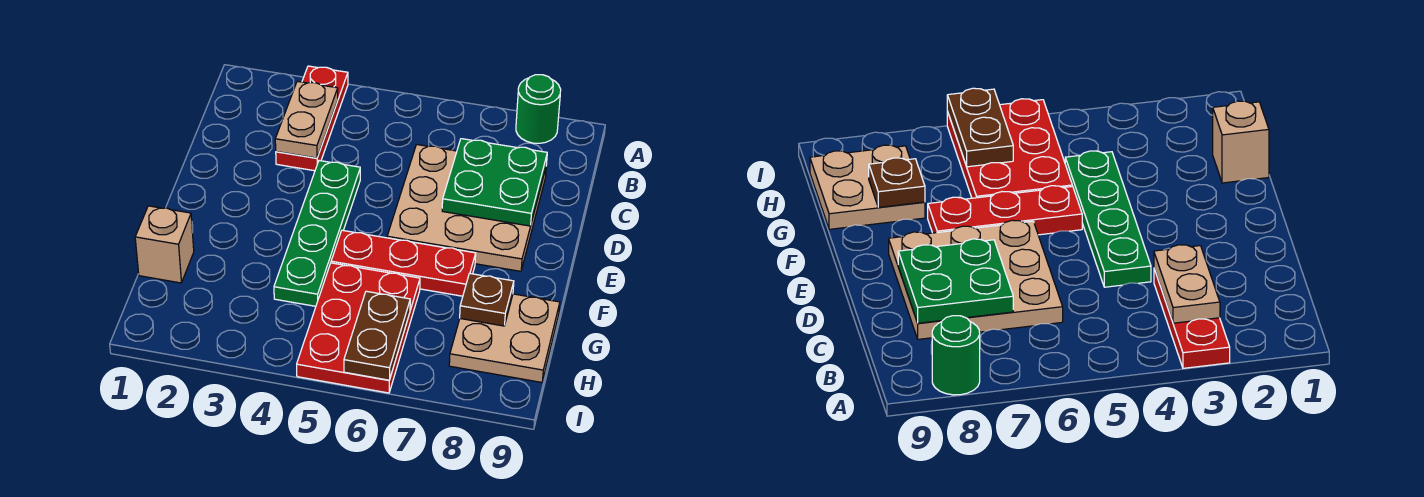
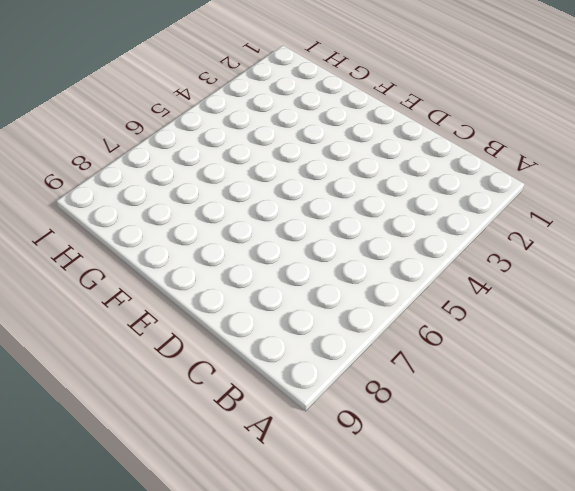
none -> red plate A3:C3 level 1
none -> green round brick A8 level 1
none -> tan plate C6:E8 level 1

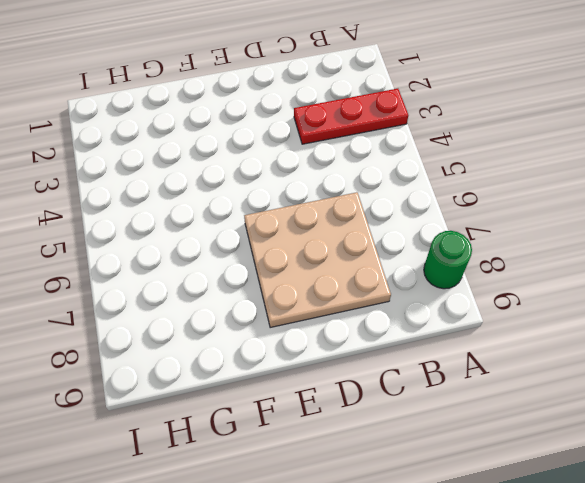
none -> green plate D4:G4 level 1
none -> red plate F5:F7 level 1
none -> tan brick G1 level 1

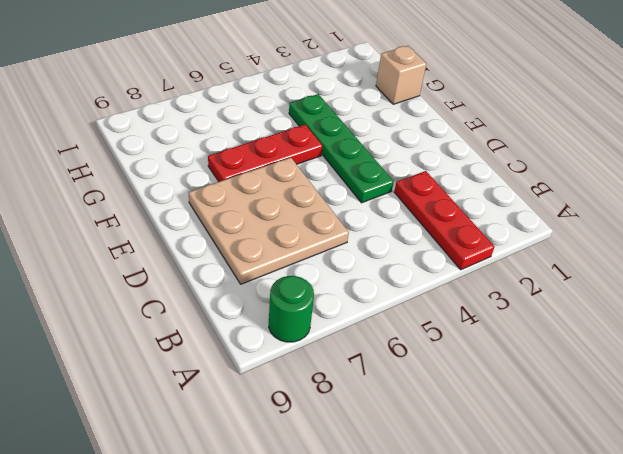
none -> red plate G5:I6 level 1
none -> tan plate G8:H9 level 1
none -> tan plate B3:C3 level 2

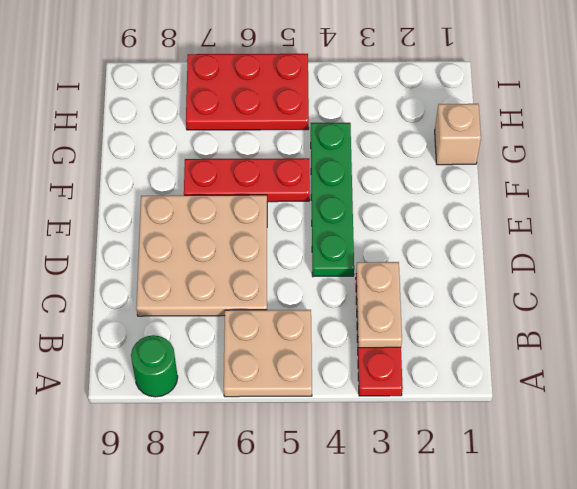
tan plate A5:B6 level 1 -> tan plate G8:H9 level 1
red plate H5:I7 level 1 -> red plate G5:I6 level 1
none -> green plate C7:D8 level 2
none -> brown plate G8 level 2
none -> brown plate H6:I6 level 2

